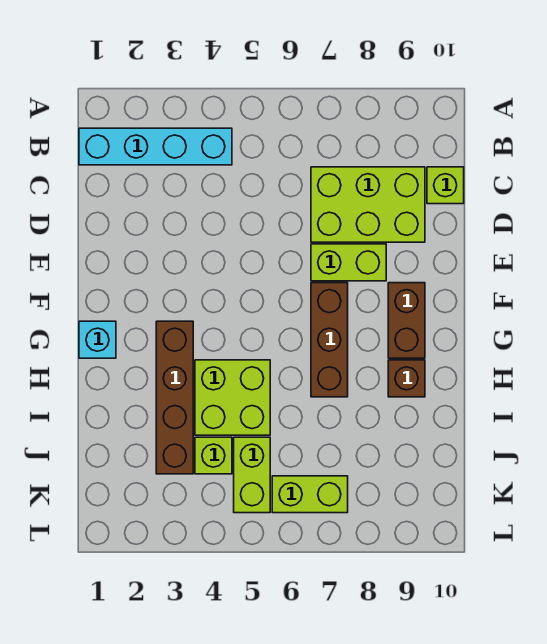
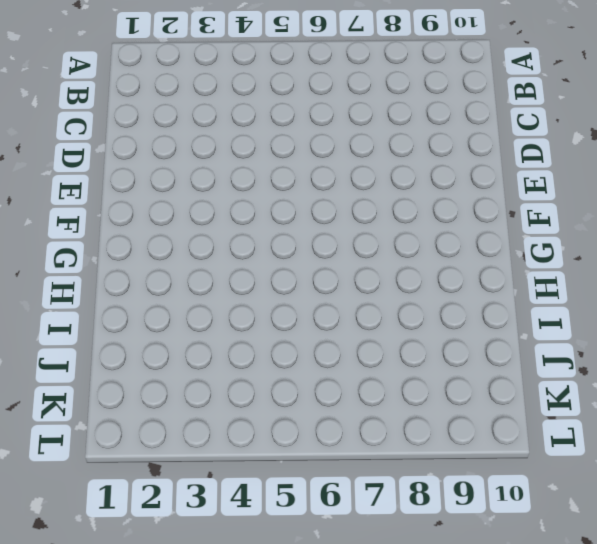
none -> cyan brick B1:B4 level 1
none -> lime brick C7:D9 level 1
none -> lime brick C10 level 1

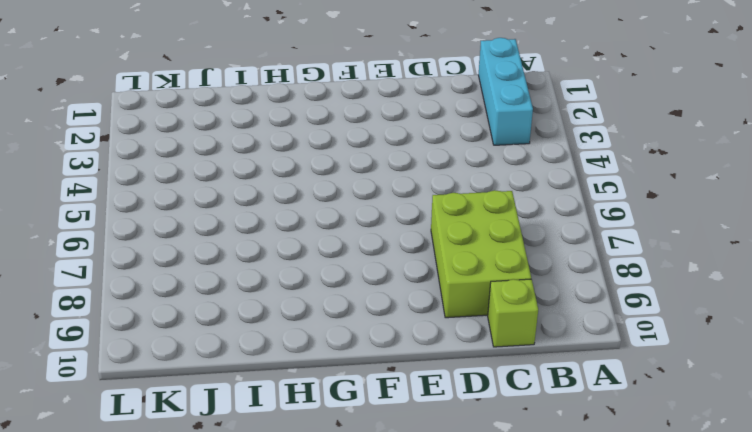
cyan brick B1:B3 level 1 -> cyan brick B1:B4 level 1
none -> lime brick E7:E8 level 1
none -> brown brick F7:H7 level 1
none -> brown brick F9:G9 level 1

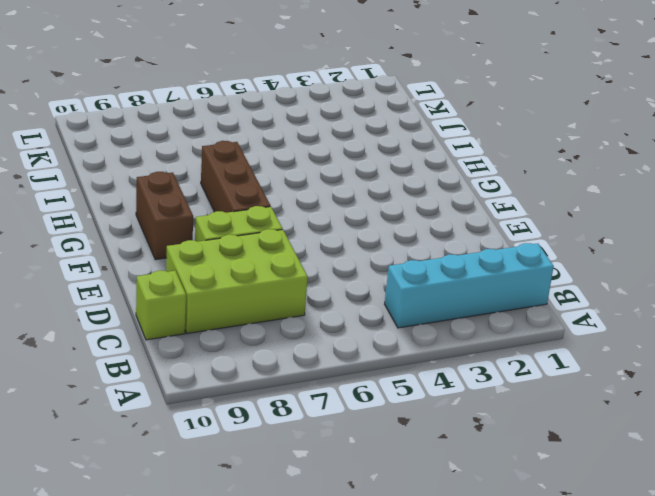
none -> cyan brick G1 level 1
none -> brown brick G3:J3 level 1
none -> lime brick H4:I5 level 1

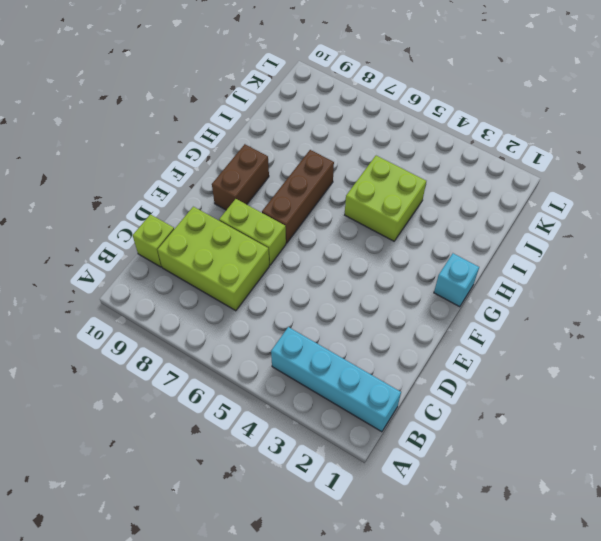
none -> brown brick G3:J3 level 1
none -> brown brick H9 level 1
none -> lime brick J4 level 1

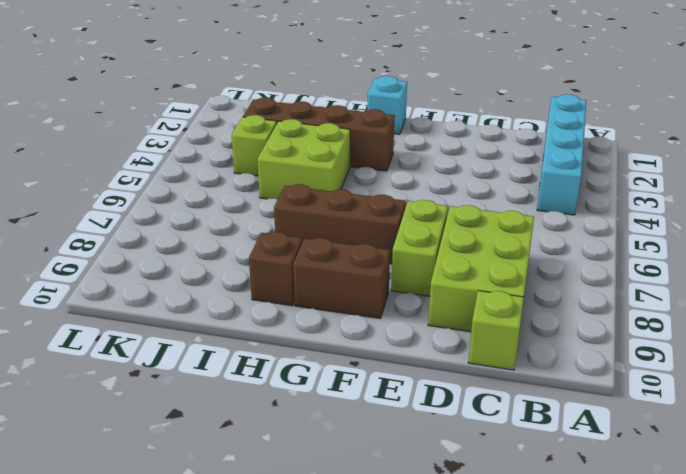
none -> lime brick J5:K5 level 1
none -> lime brick K6:K7 level 1

